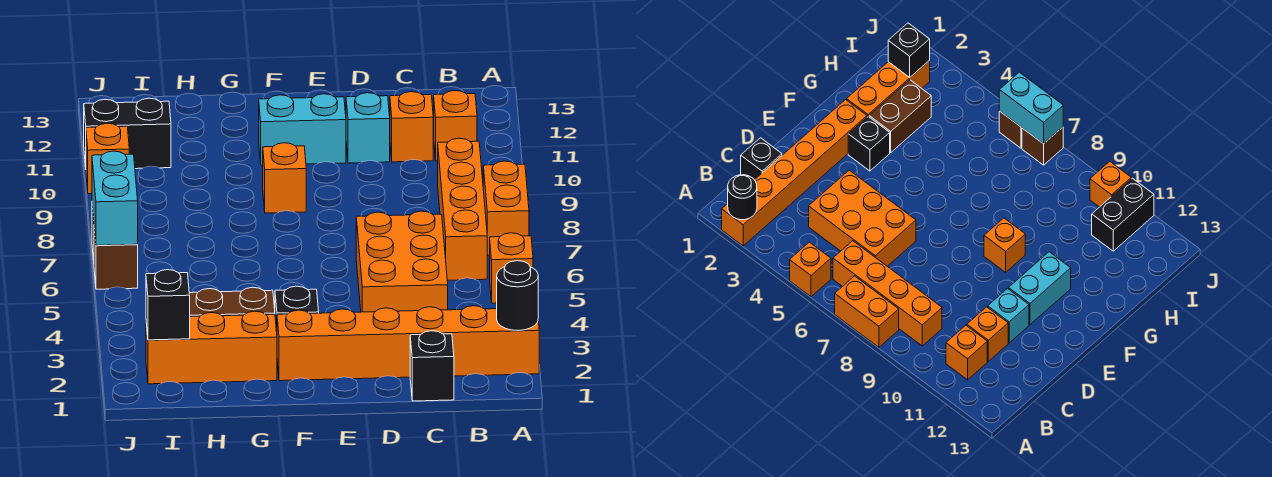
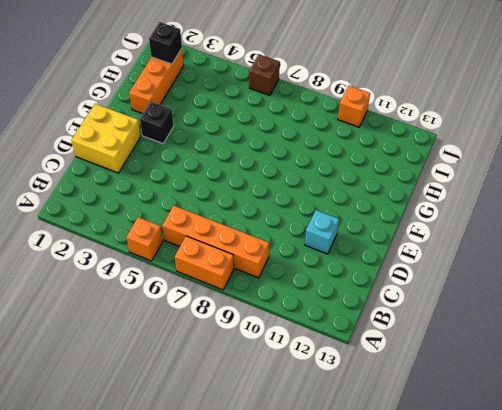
yellow brick D1:E2 level 1 -> orange brick A2:F2 level 1
none -> orange brick B11 level 1
none -> black brick C1 level 1
none -> orange brick C4:D6 level 1

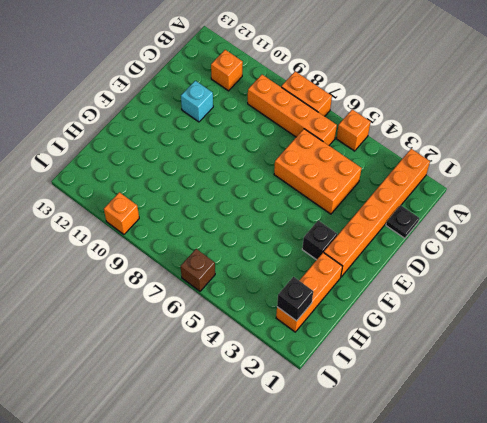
black plate C1 level 1 -> black brick C1 level 1
none -> orange brick C11 level 1
none -> cyan brick E11:F11 level 1
none -> orange brick F9 level 1

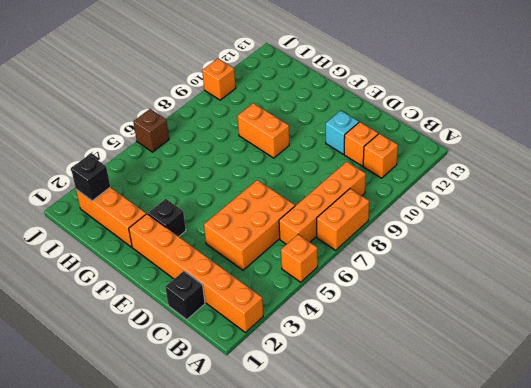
orange brick F9:G9 level 1 -> orange brick F9 level 1
none -> cyan brick E11:F11 level 1
none -> brown brick G3:H3 level 1
none -> black brick I11:J11 level 1

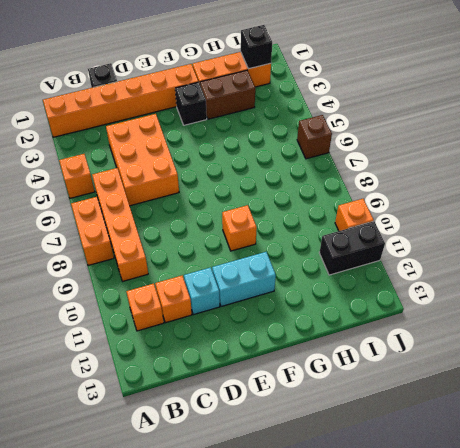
none -> brown brick J7 level 1
none -> black round brick A2 level 2
none -> cyan brick J6:J7 level 2

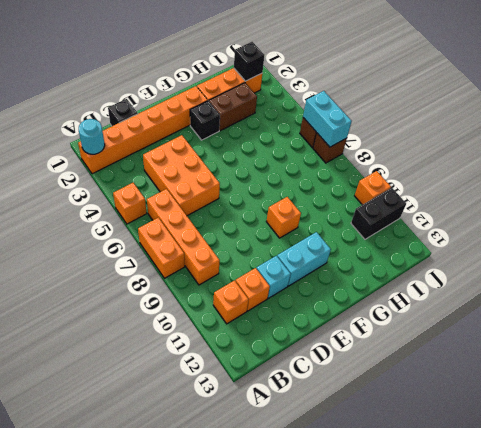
cyan round brick A2 level 2 -> black round brick A2 level 2

